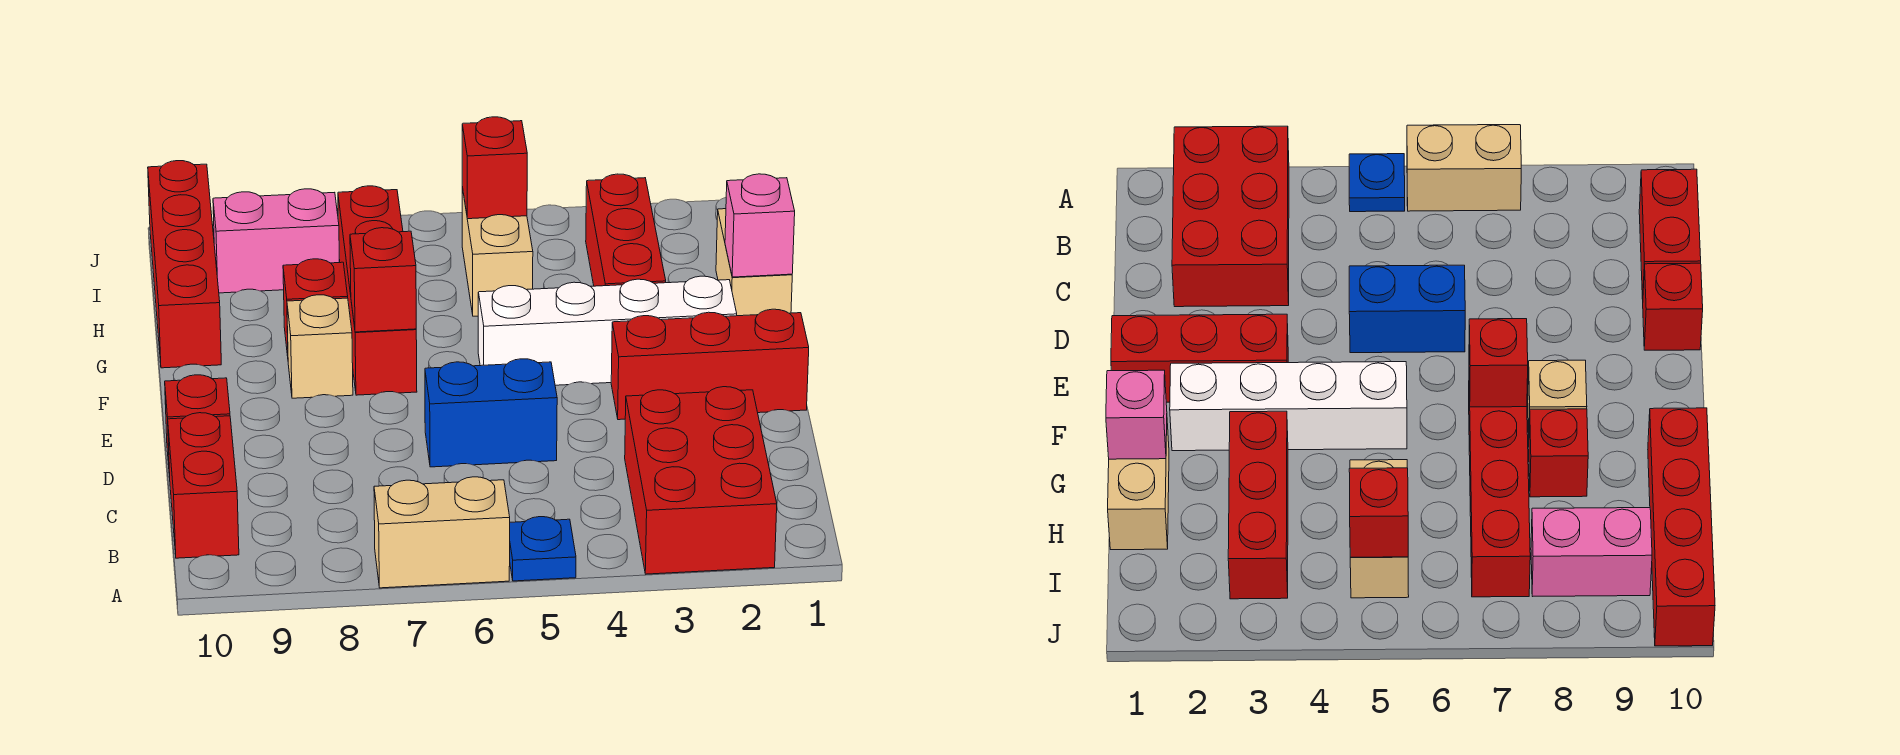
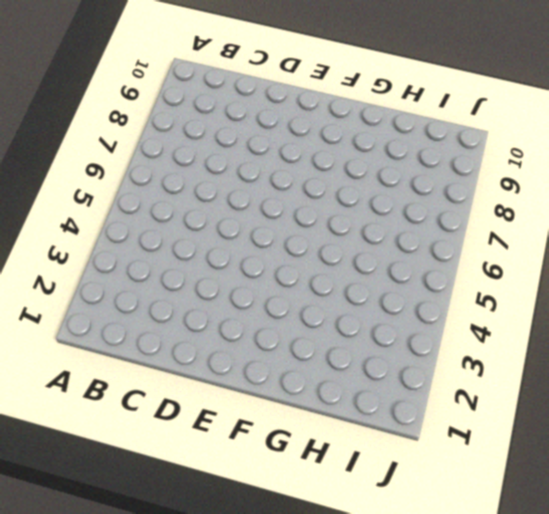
none -> red brick A2:C3 level 1
none -> blue plate A5 level 1
none -> tan brick A6:A7 level 1

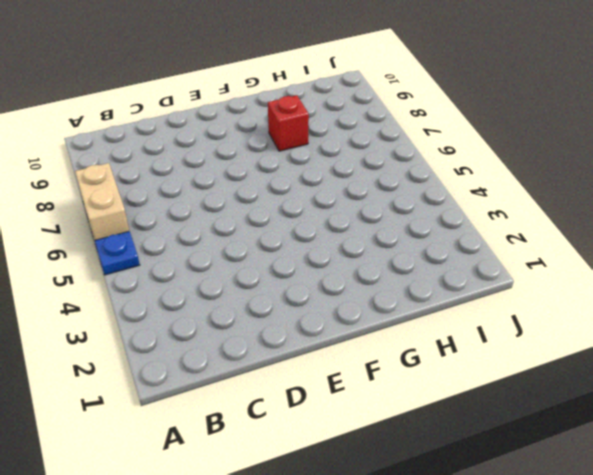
none -> red brick A2:C3 level 1
none -> red brick B10:C10 level 1
none -> blue brick D5:D6 level 1

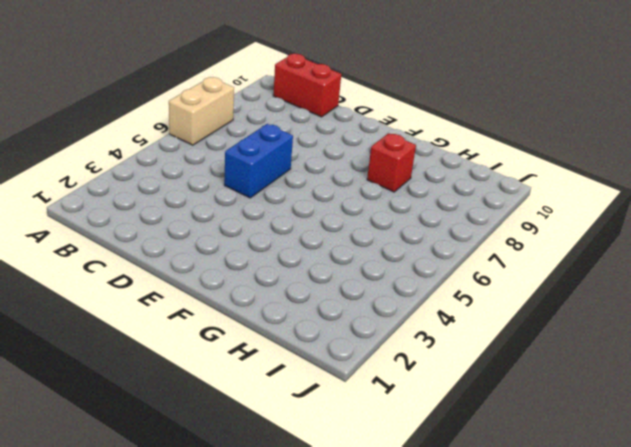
none -> red brick A2:C3 level 1
none -> blue plate A5 level 1
none -> red brick D10 level 1

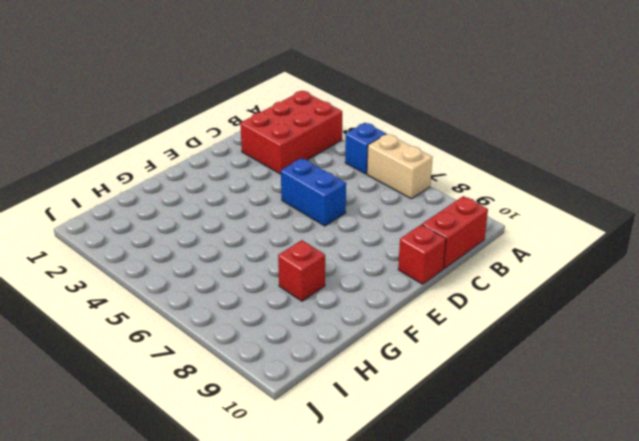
blue brick A5 level 1 -> blue plate A5 level 1
none -> red brick E1:E3 level 1
none -> white brick F2:F5 level 1
none -> red brick F7:I7 level 1

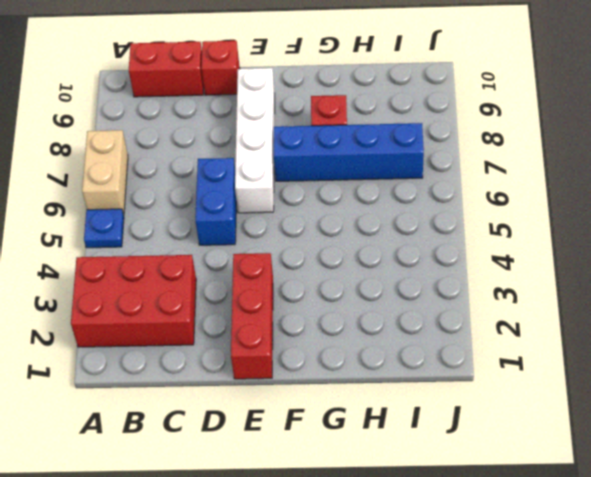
white brick E6:E9 level 1 -> white brick F2:F5 level 1
blue brick F7:I7 level 1 -> red brick F7:I7 level 1
none -> tan brick F8 level 1
none -> tan brick G1:H1 level 1
none -> red brick G3:I3 level 1

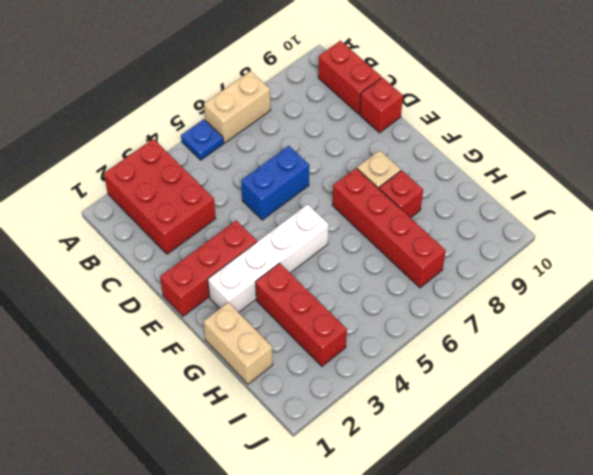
none -> red brick G10:J10 level 1
none -> tan brick H5:I5 level 1
none -> pink brick I8:I9 level 1

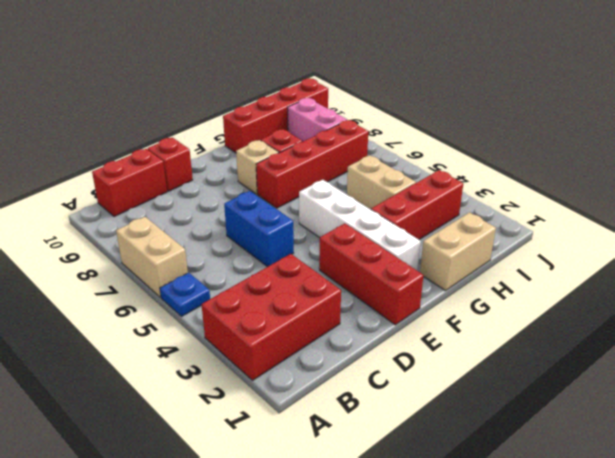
tan brick H4:H5 level 1 -> tan brick H5:I5 level 1
none -> red brick F7 level 2
none -> pink brick G1 level 2
none -> red brick I5 level 2

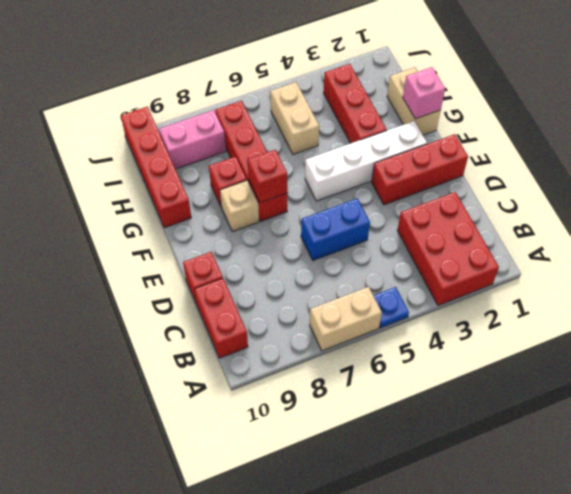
none -> red brick I5 level 2

